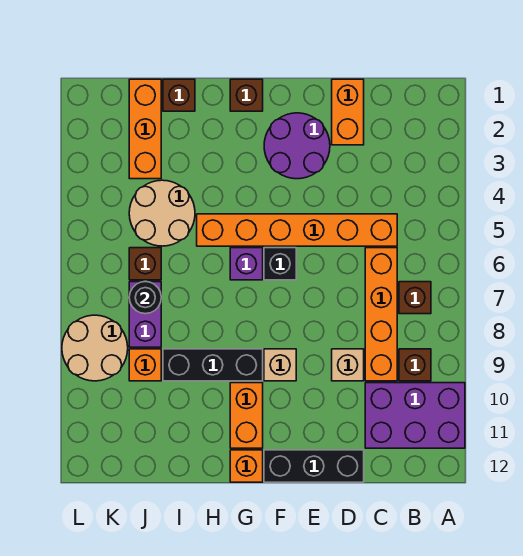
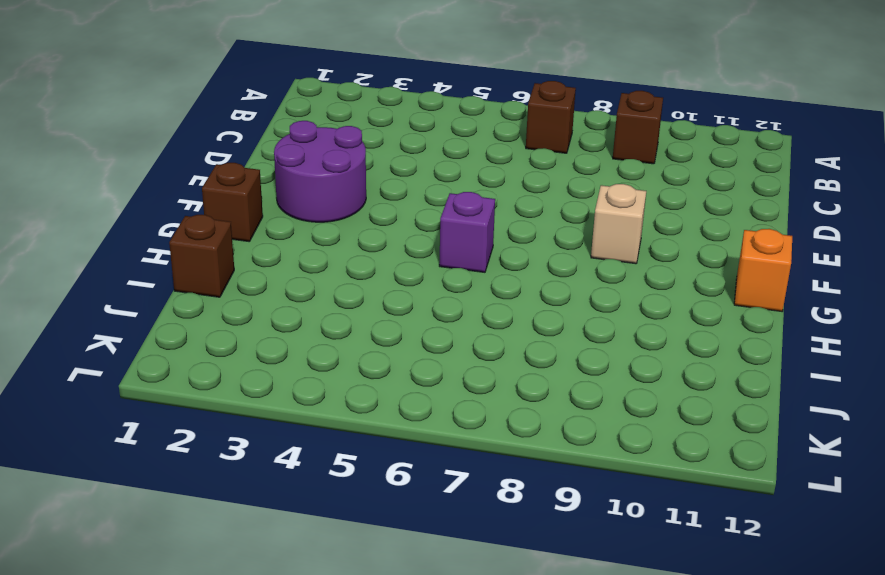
none -> purple brick A10:C11 level 1
none -> orange brick C5:H5 level 1
none -> orange brick C6:C9 level 1

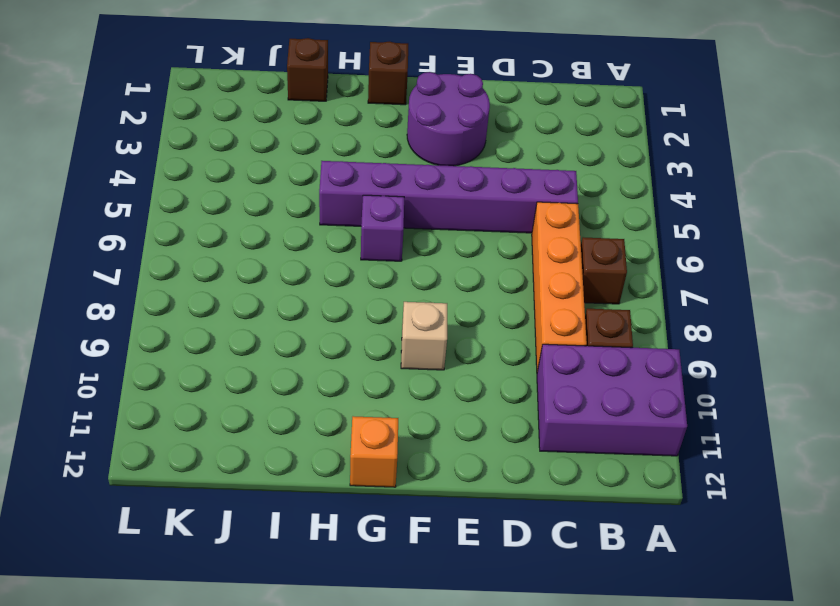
purple brick C5:H5 level 1 -> orange brick C5:H5 level 1
none -> orange brick D1:D2 level 1
none -> tan brick D9 level 1
none -> black brick D12:F12 level 1

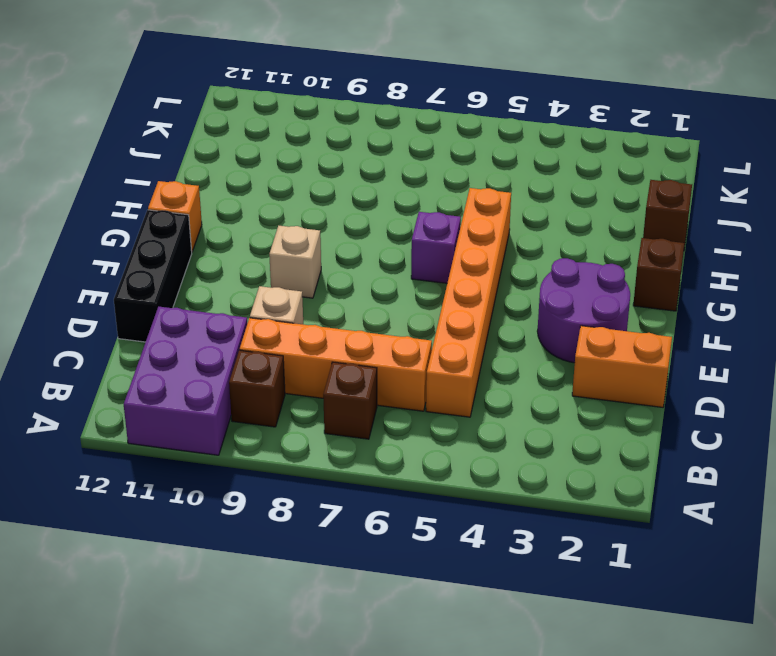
none -> black brick F6 level 1
none -> black brick G9:I9 level 1
none -> orange brick G10:G11 level 1

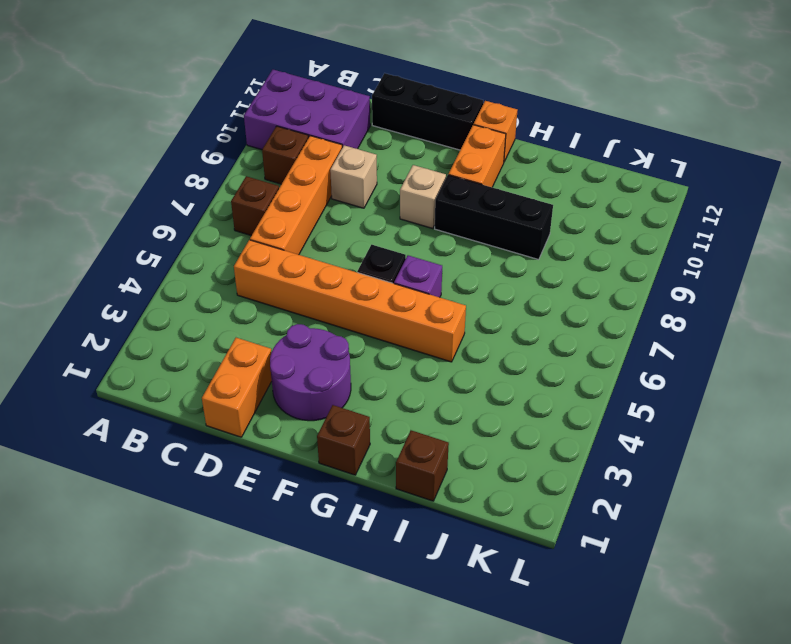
none -> tan round brick I4:J5 level 1
none -> orange brick J1:J3 level 1
none -> brown brick J6 level 1

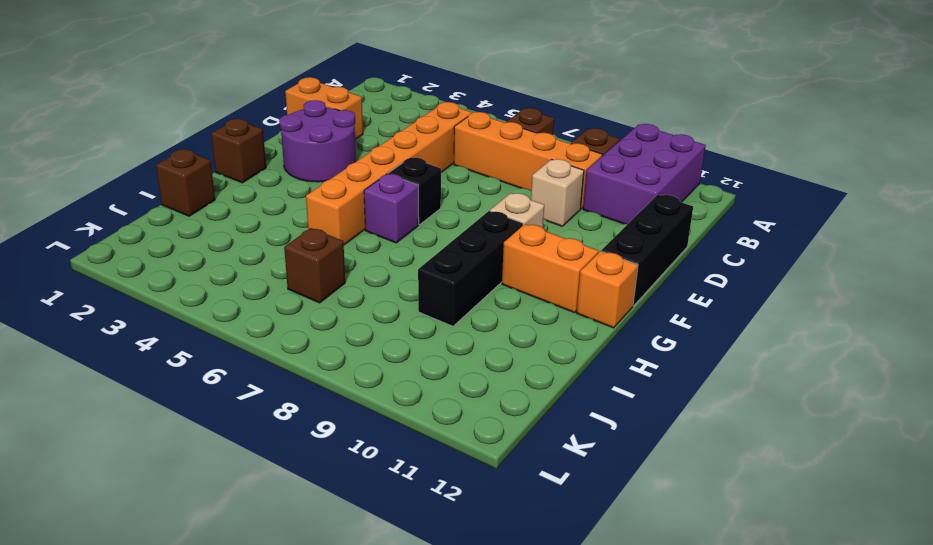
none -> tan round brick I4:J5 level 1
none -> orange brick J1:J3 level 1
none -> purple brick J7:J8 level 1

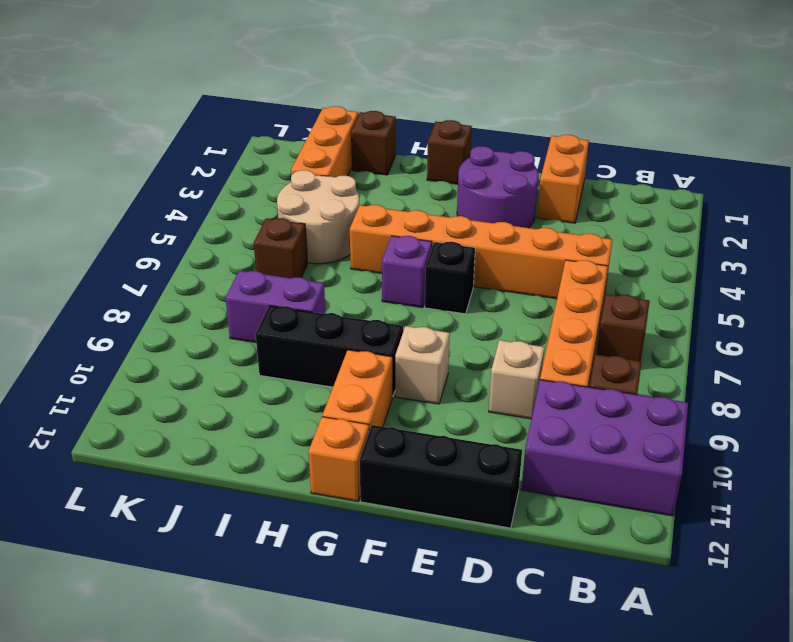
purple brick I8:J8 level 1 -> purple brick J7:J8 level 1
none -> orange brick J9 level 1
none -> tan round brick K8:L9 level 1
none -> black round brick J7 level 2

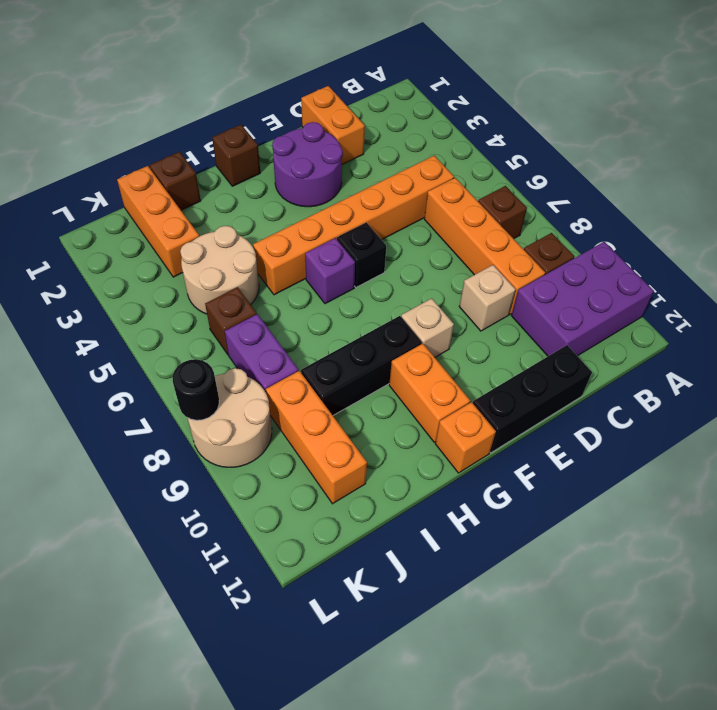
orange brick J9:J11 level 1 -> orange brick J9 level 1
black round brick L8 level 2 -> black round brick J7 level 2

